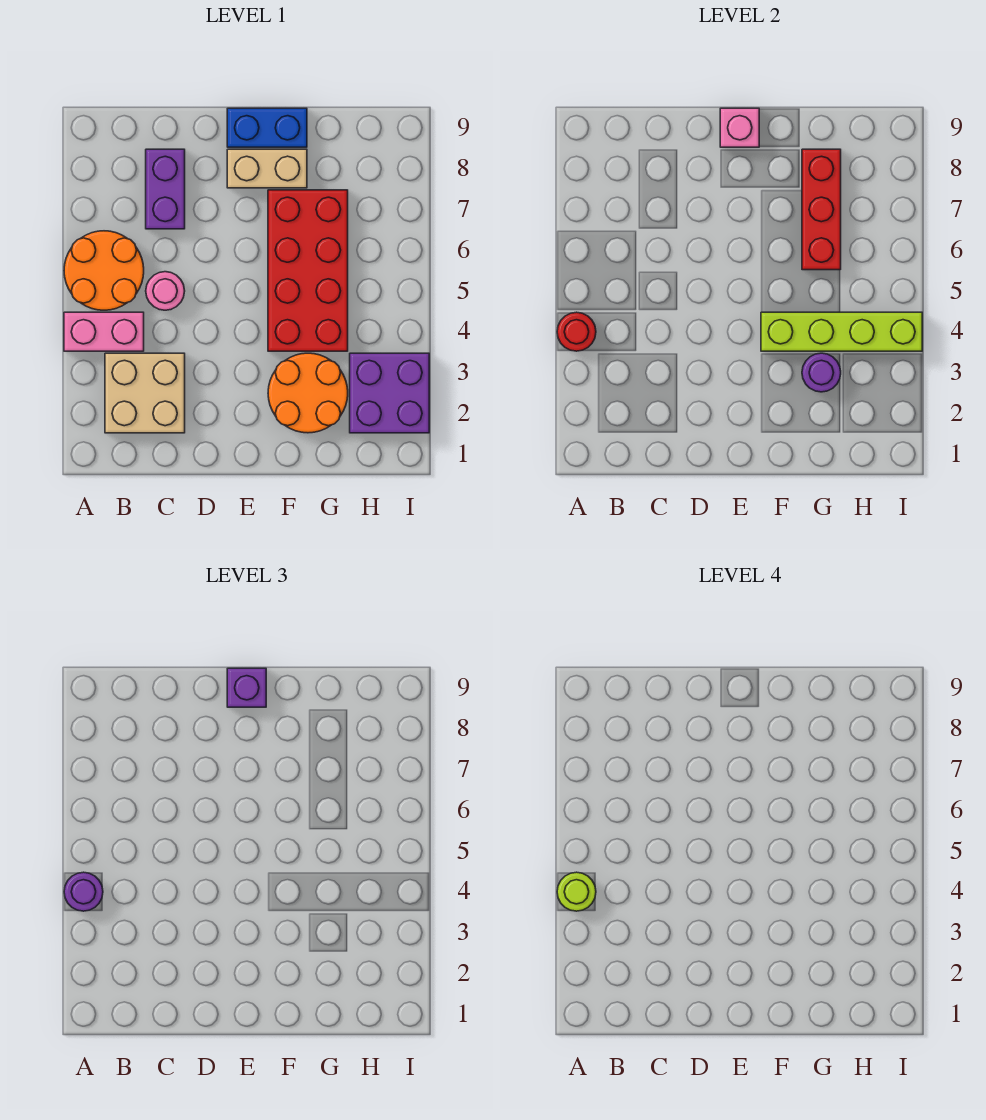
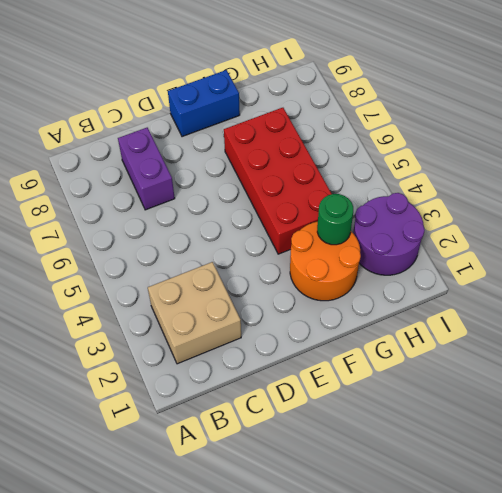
green round brick G3 level 2 -> purple round brick G3 level 2
purple round brick H2:I3 level 1 -> purple brick H2:I3 level 1
none -> pink brick A4:B4 level 1
none -> orange round brick A5:B6 level 1
none -> pink round brick C5 level 1

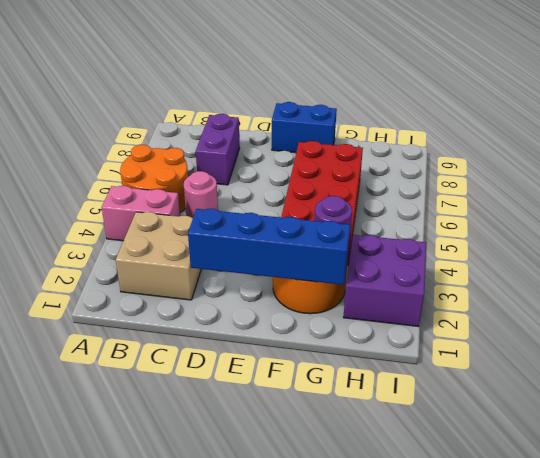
blue brick D2:G2 level 2 -> none
none -> tan brick E8:F8 level 1
none -> red round brick A4 level 2
none -> pink brick E9 level 2

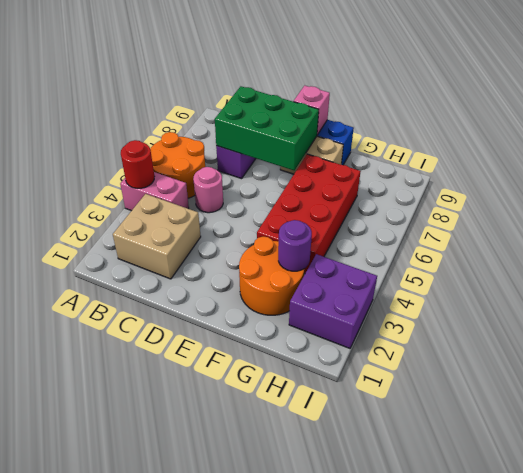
green brick C7:E8 level 2 -> none
none -> lime brick F4:I4 level 2
none -> red brick G6:G8 level 2
none -> purple round brick A4 level 3

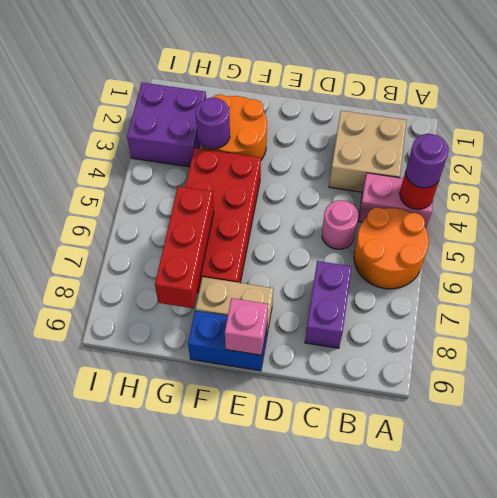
none -> lime brick F4:I4 level 2
none -> purple brick E9 level 3
none -> lime round brick A4 level 4

